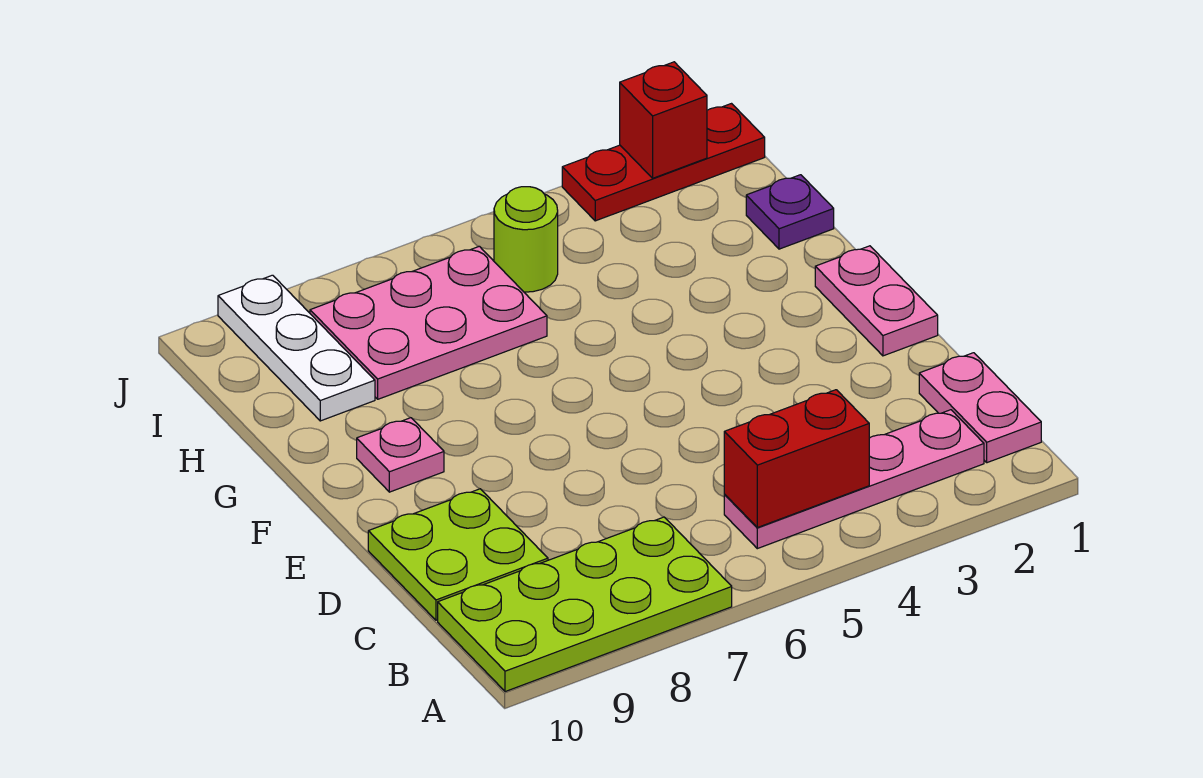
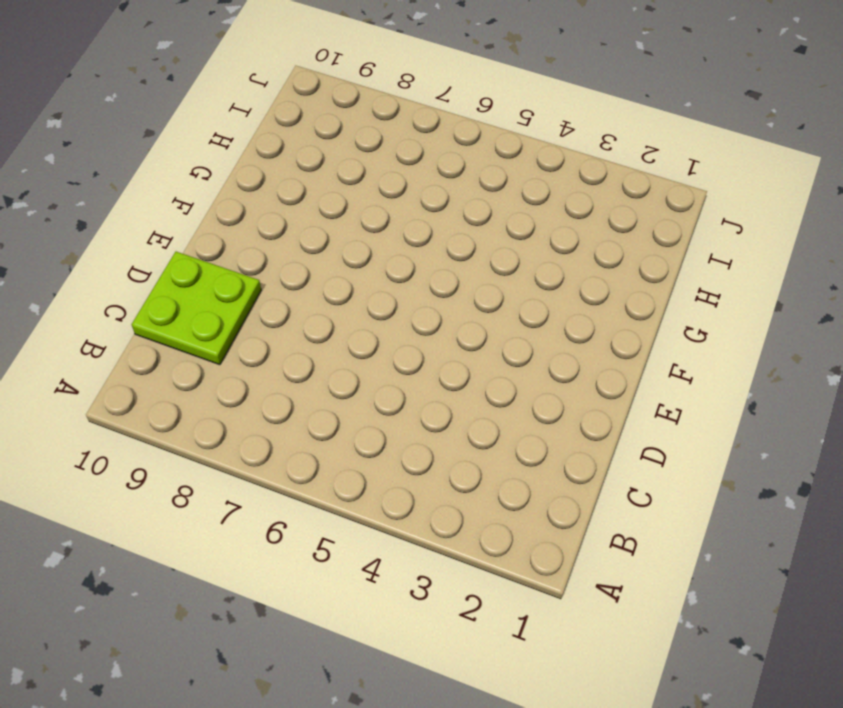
none -> lime plate A7:B10 level 1
none -> pink plate B1:C1 level 1
none -> pink plate B2:B5 level 1

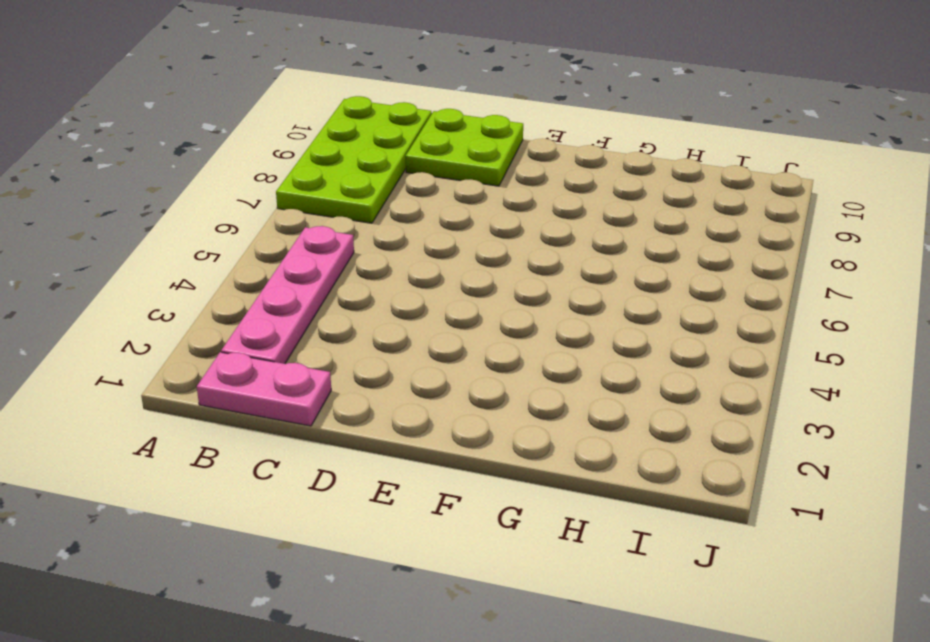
none -> pink plate E1:F1 level 1
none -> pink plate F9 level 1
none -> purple plate H1 level 1

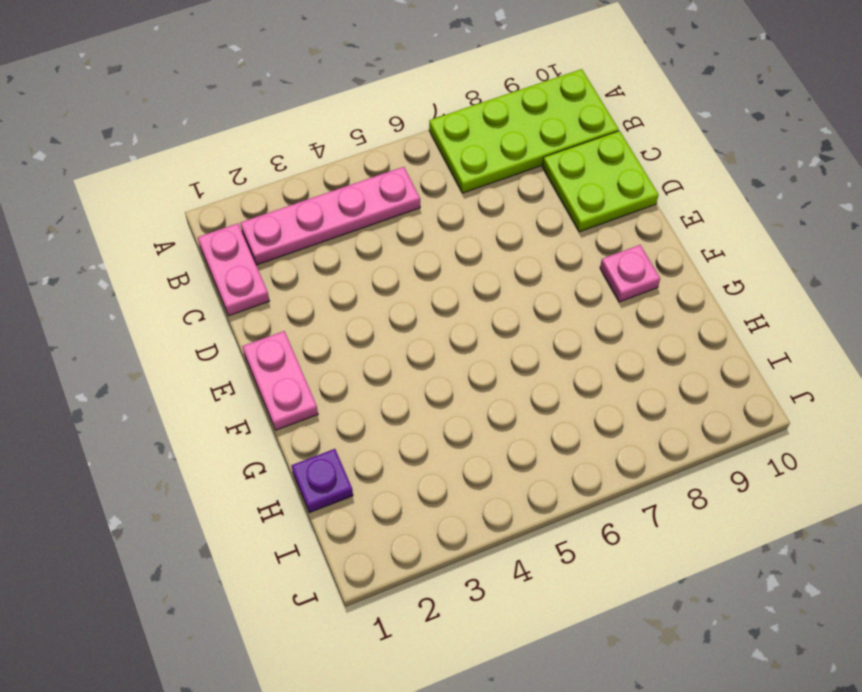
none -> pink plate H6:I8 level 1
none -> white plate H9:J9 level 1
none -> lime round brick I5 level 1

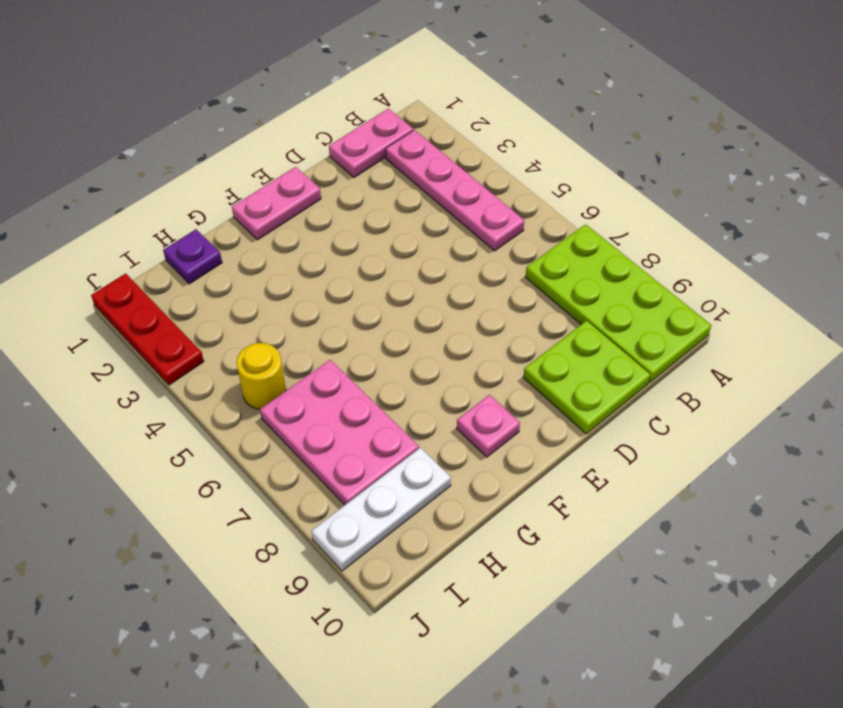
yellow round brick I5 level 1 -> lime round brick I5 level 1
none -> red brick B4:B5 level 2
none -> red brick J2 level 2

